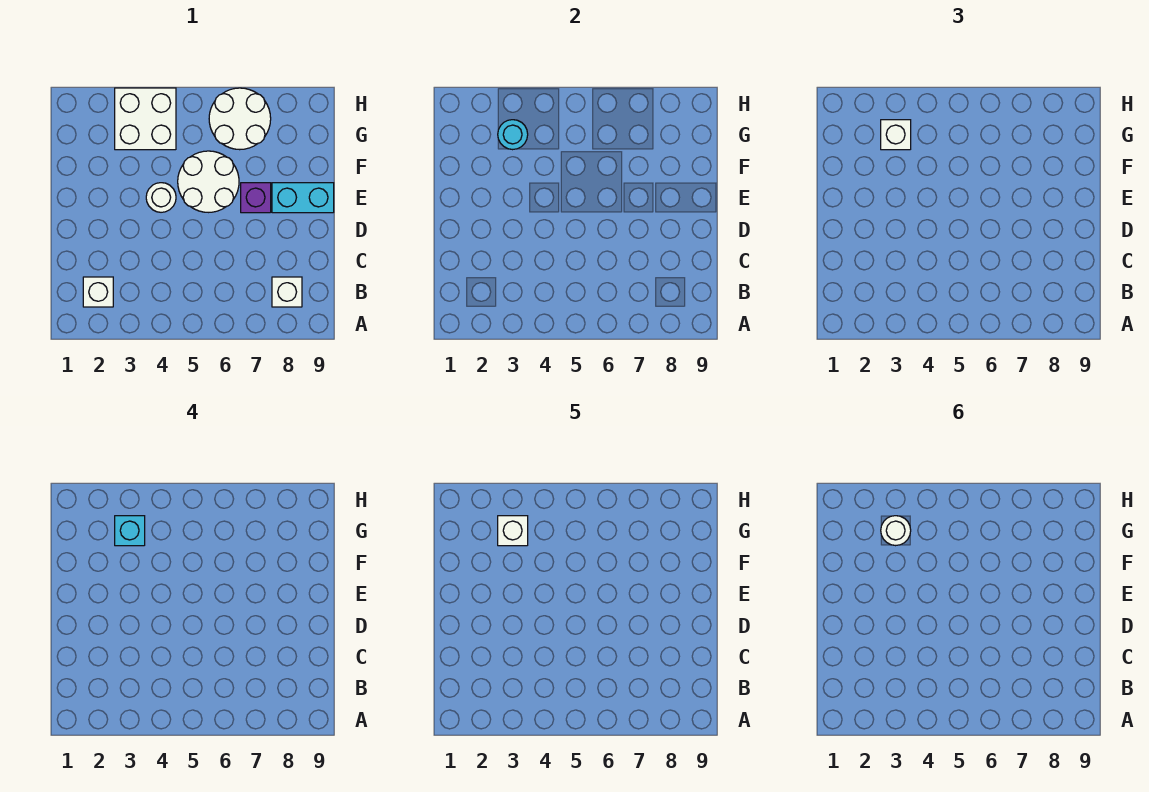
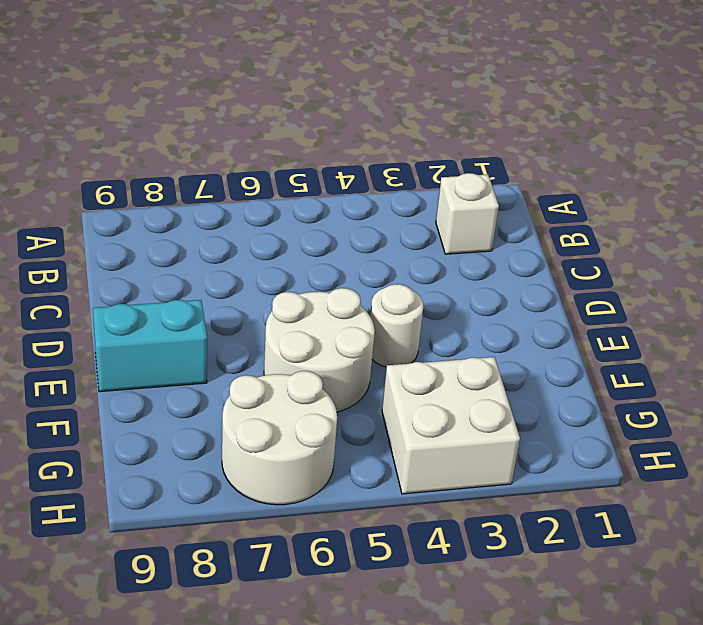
none -> white brick B8 level 1
none -> purple brick E7 level 1
none -> cyan round brick G3 level 2

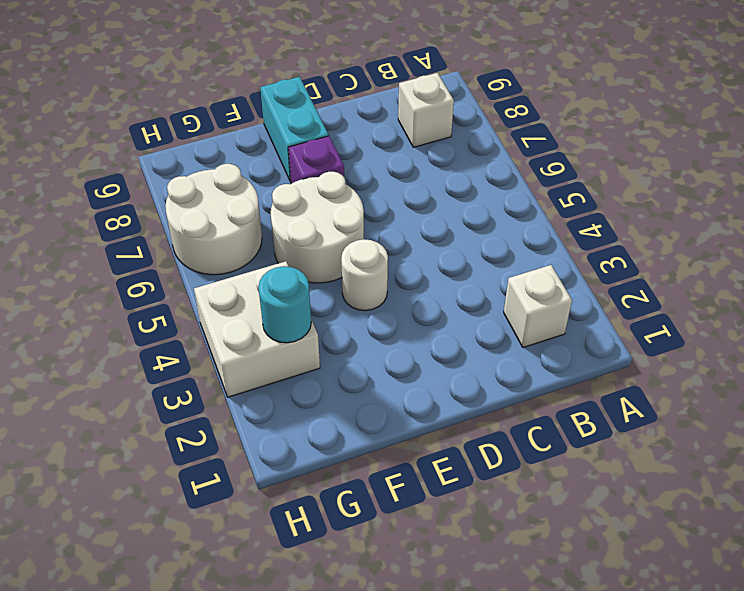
none -> white brick G3 level 3
none -> cyan brick G3 level 4
none -> white brick G3 level 5

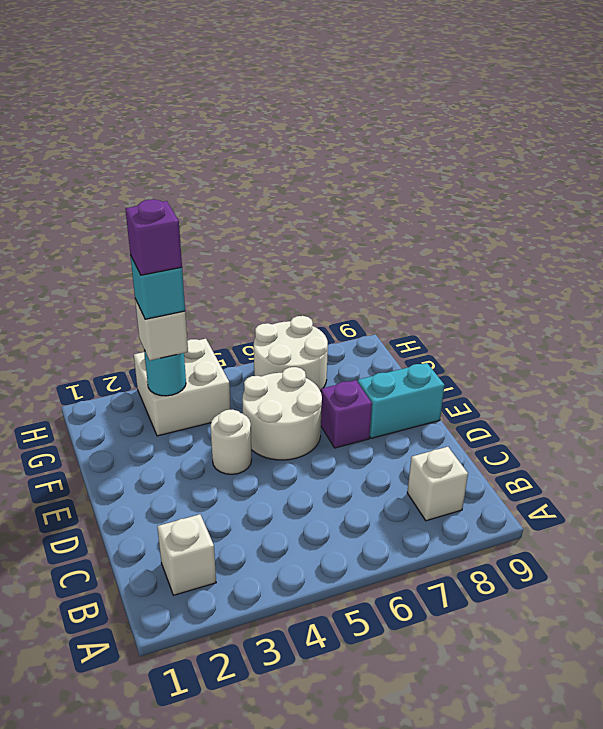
purple brick G3 level 5 -> white brick G3 level 5
none -> white round brick G3 level 6

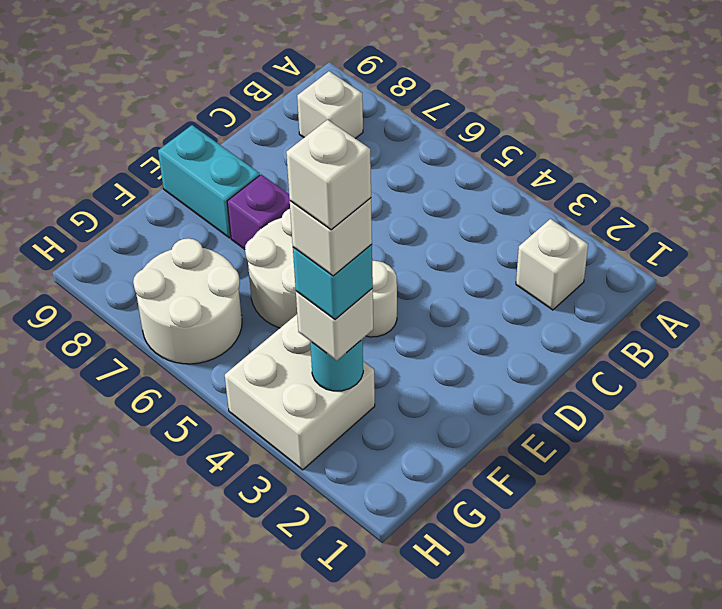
white brick G3 level 6 -> white round brick G3 level 6

